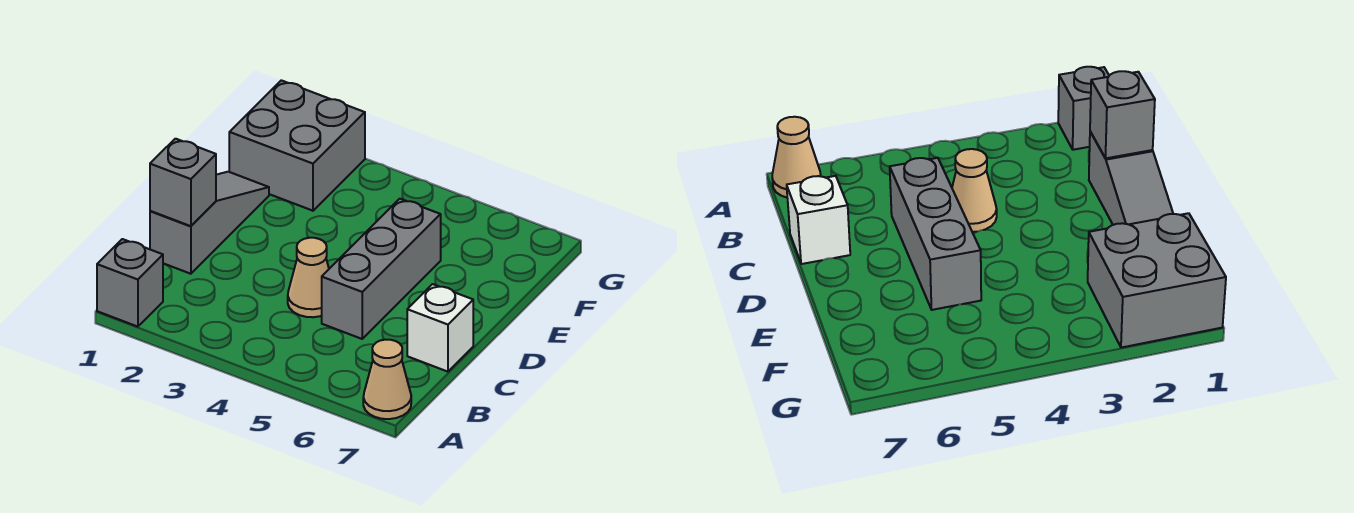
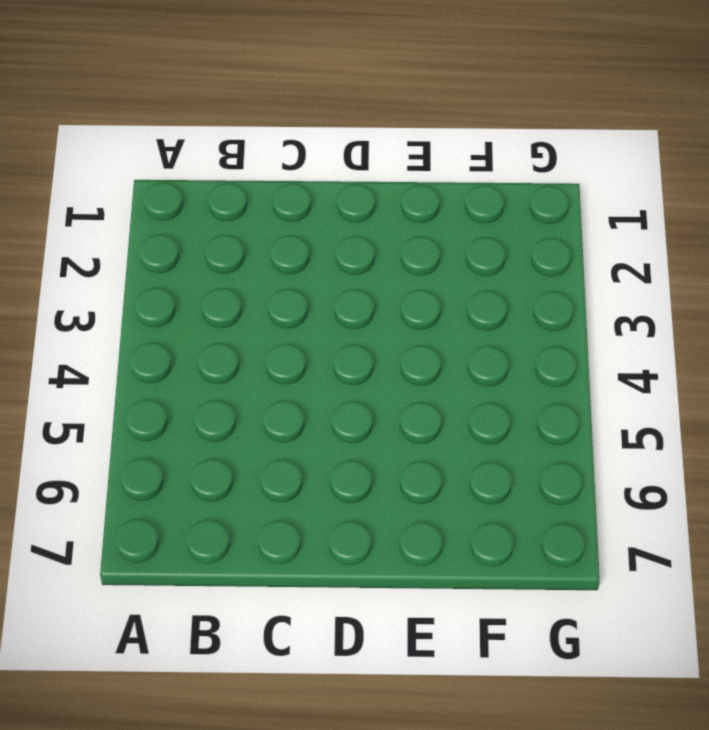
none -> grey brick A1 level 1
none -> tan cone A7 level 1

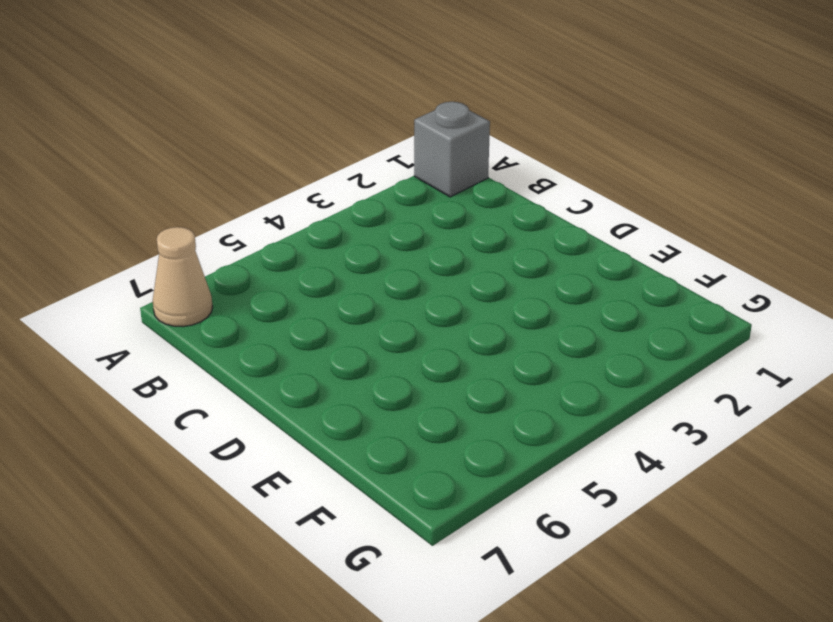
none -> grey slope C1:E1 level 1 top C
none -> tan cone C4 level 1

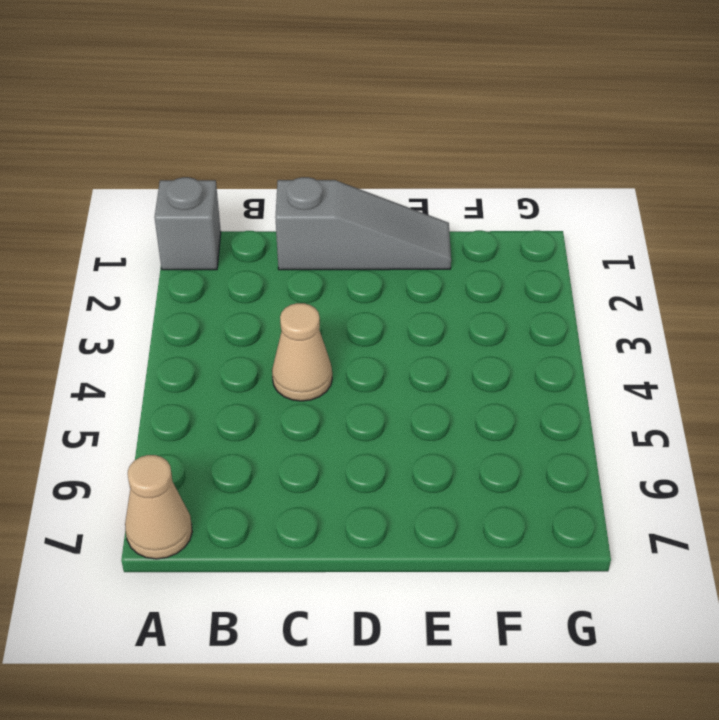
none -> grey brick C5:E5 level 1
none -> white brick C7 level 1

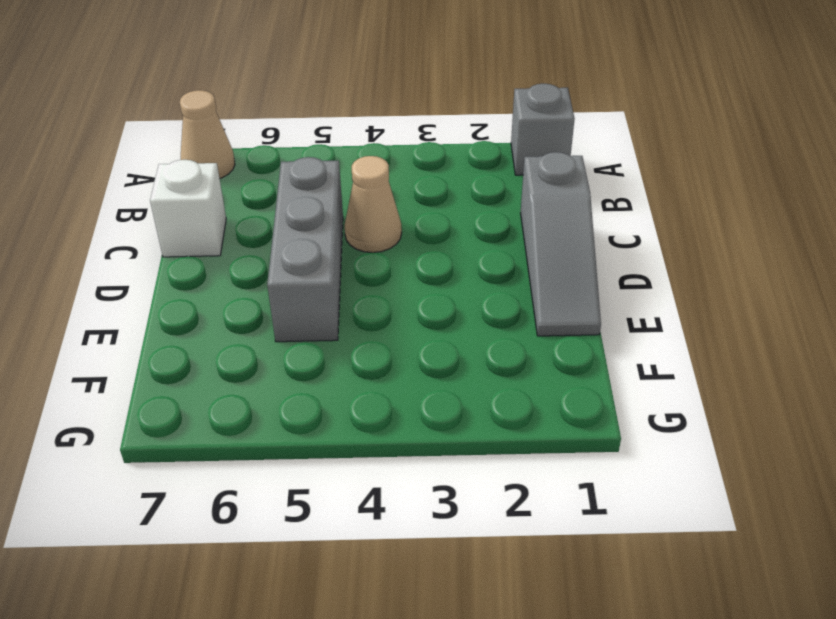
none -> grey brick F1:G2 level 1
none -> grey brick C1 level 2

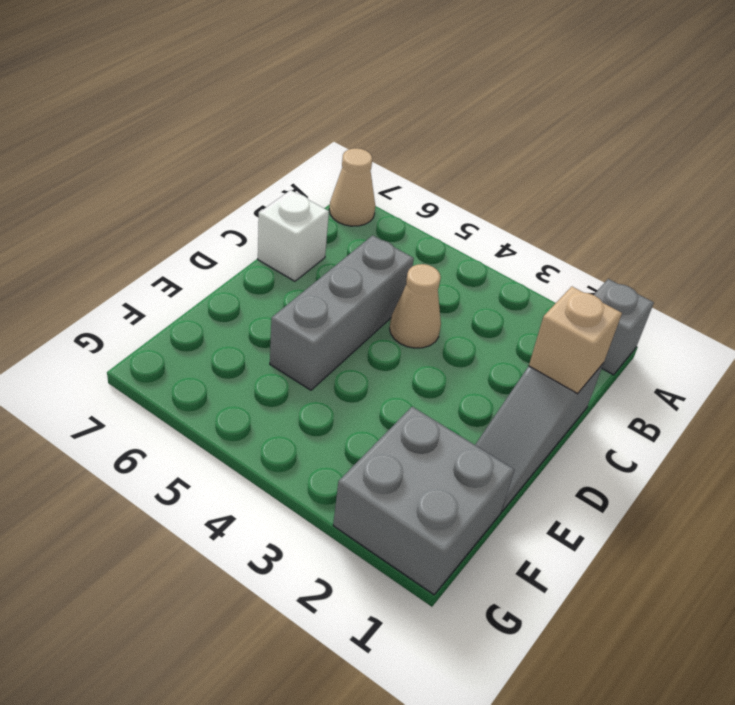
tan brick C1 level 2 -> grey brick C1 level 2

